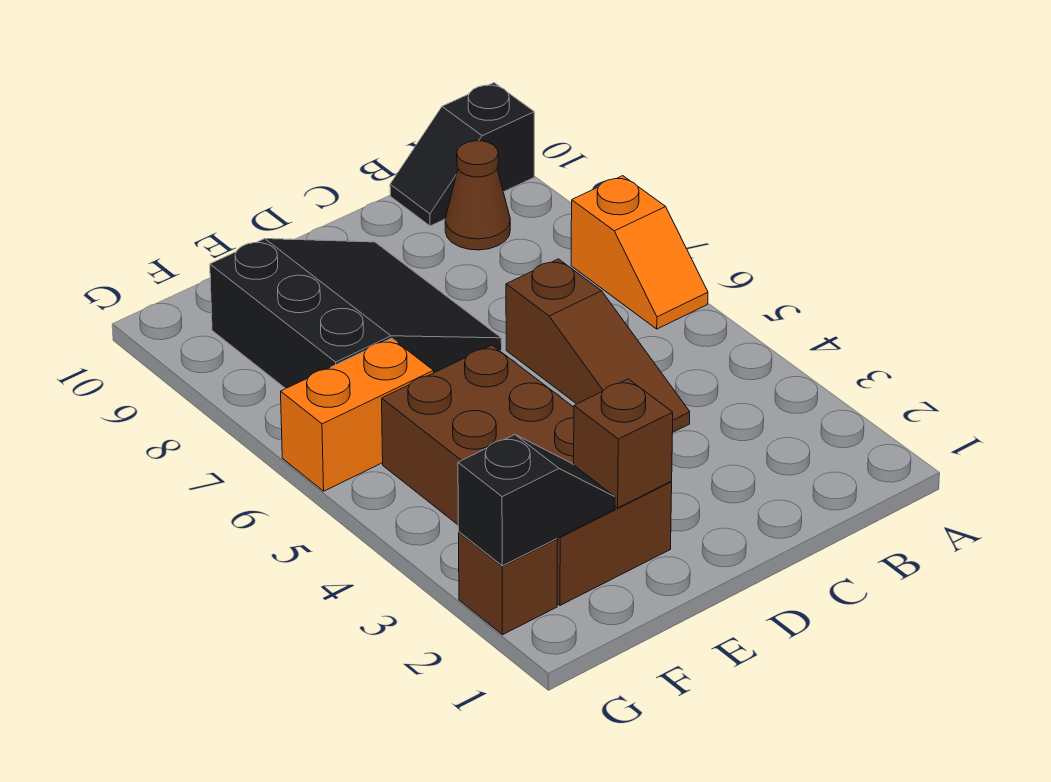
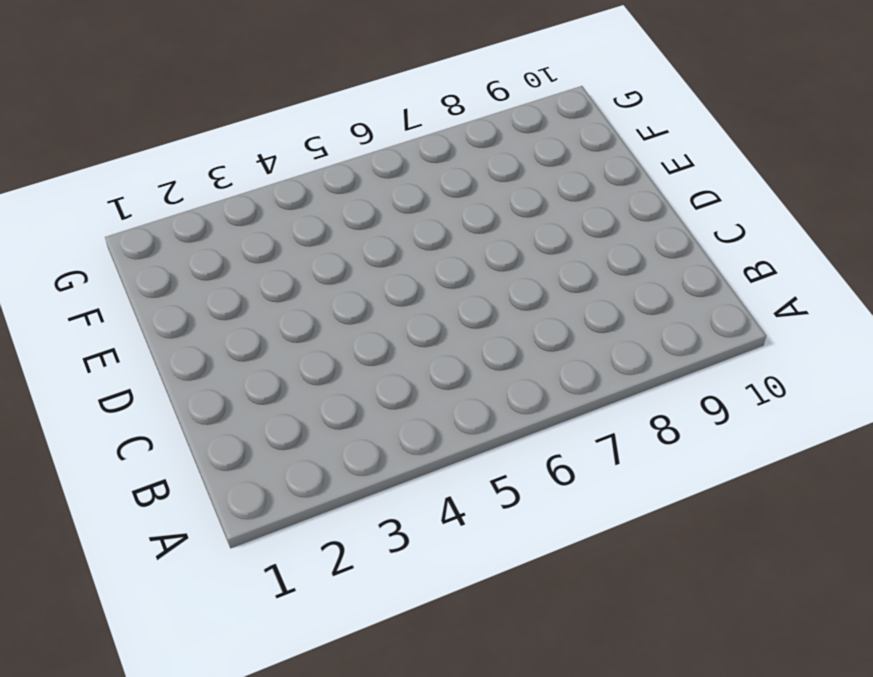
none -> orange slope A6:A7 level 1 top 7
none -> black slope A10:B10 level 1 top A

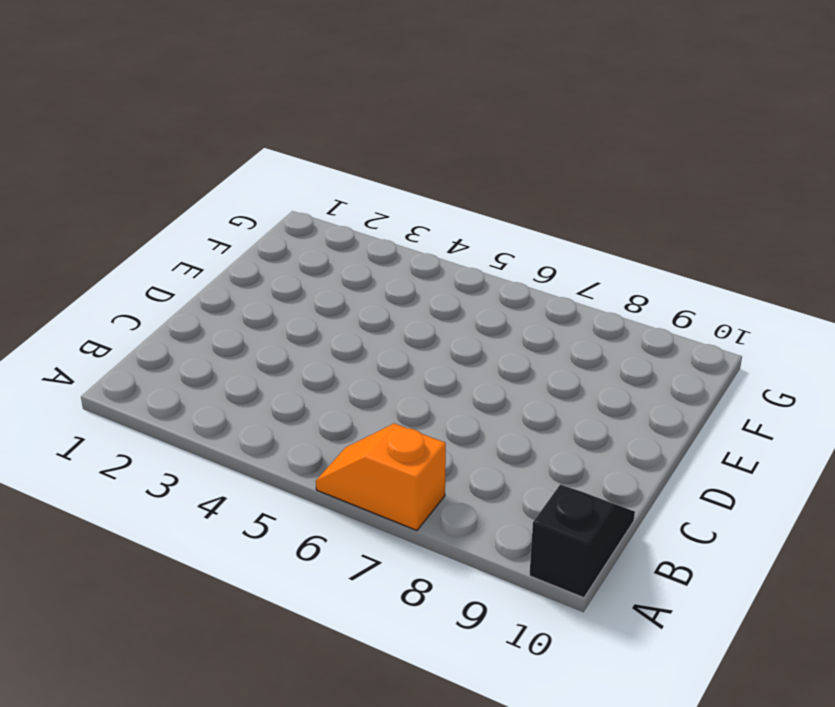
none -> brown cone B9 level 1
none -> brown slope C4:C6 level 1 top 6

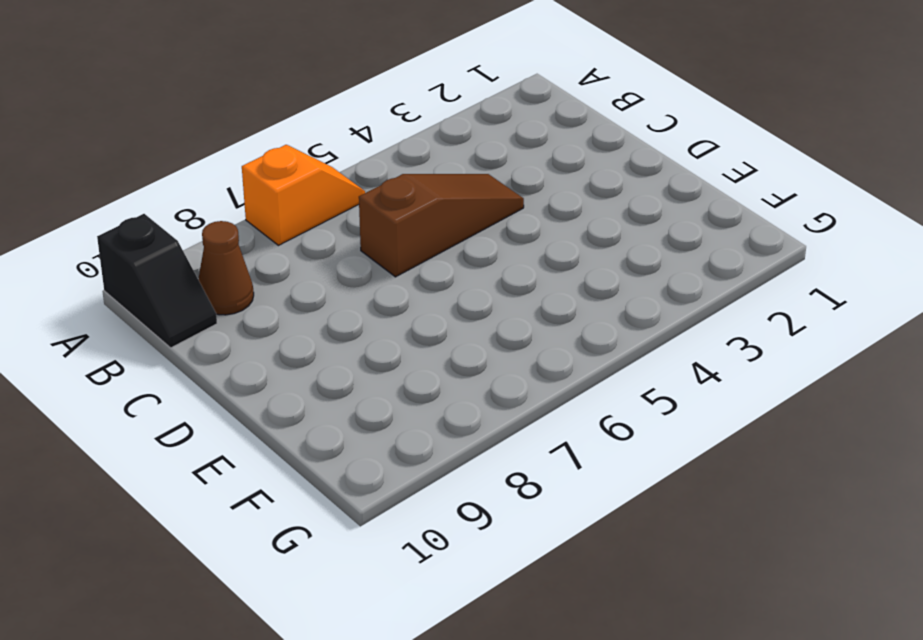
none -> black slope D7:F9 level 1 top F
none -> brown brick E2:F5 level 1

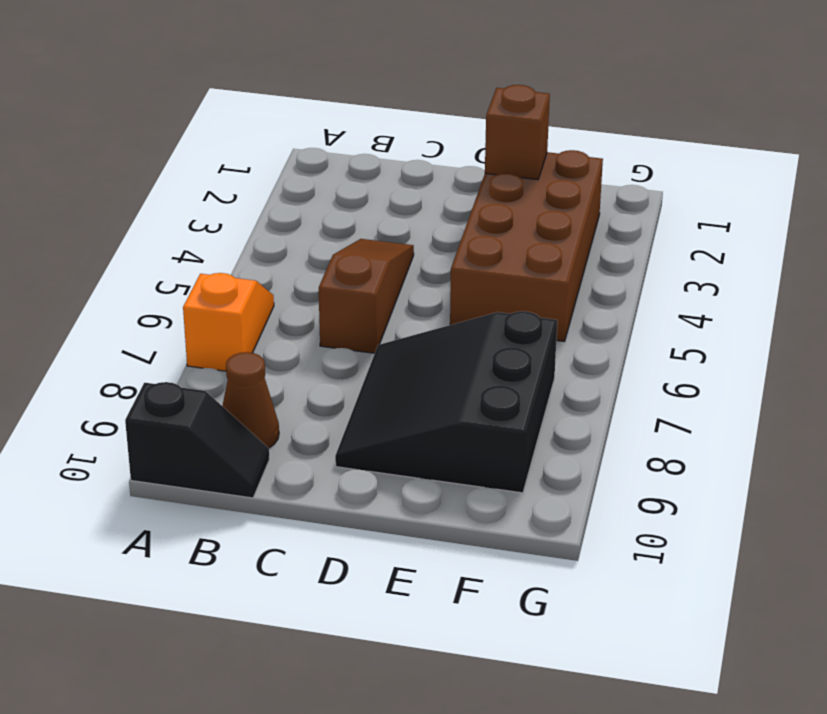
none -> orange brick F6:G6 level 1
none -> brown brick G2 level 1

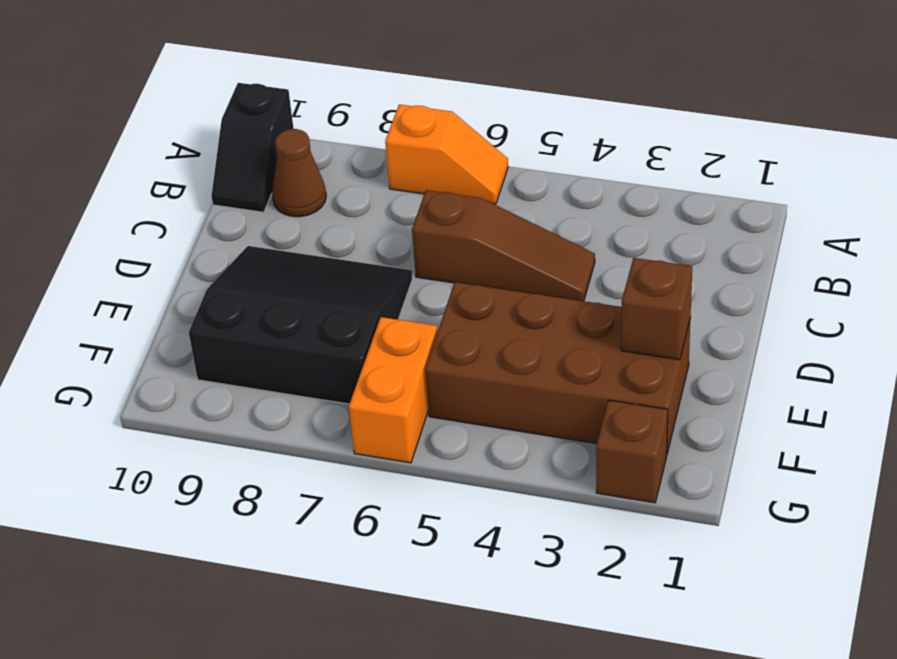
none -> black slope F2:G2 level 2 top G

